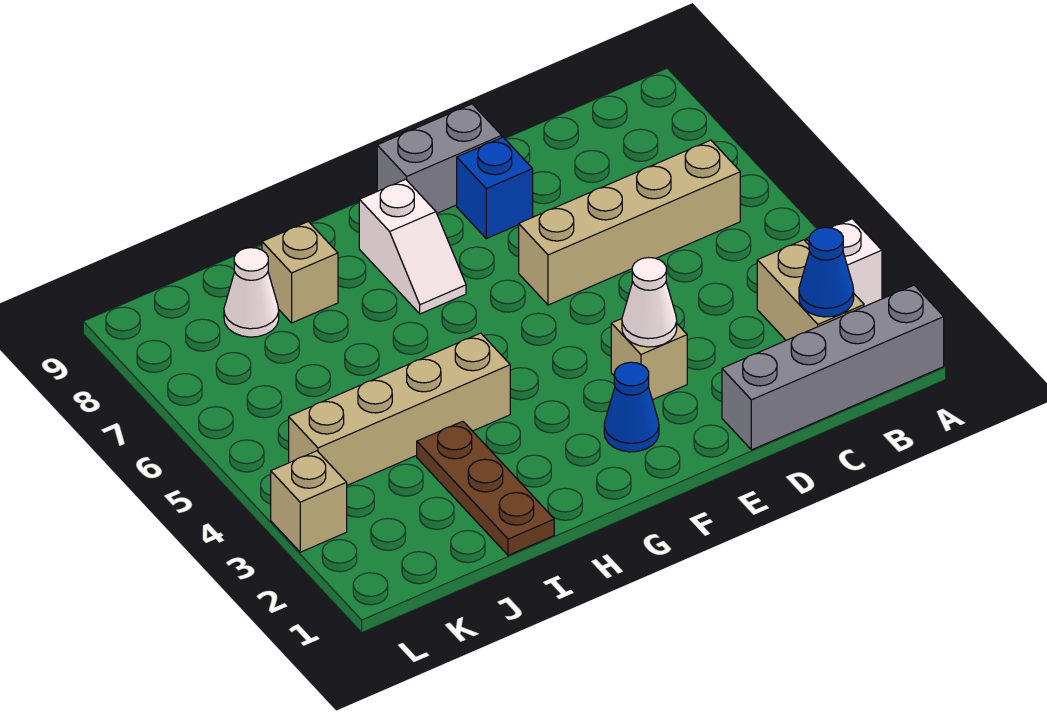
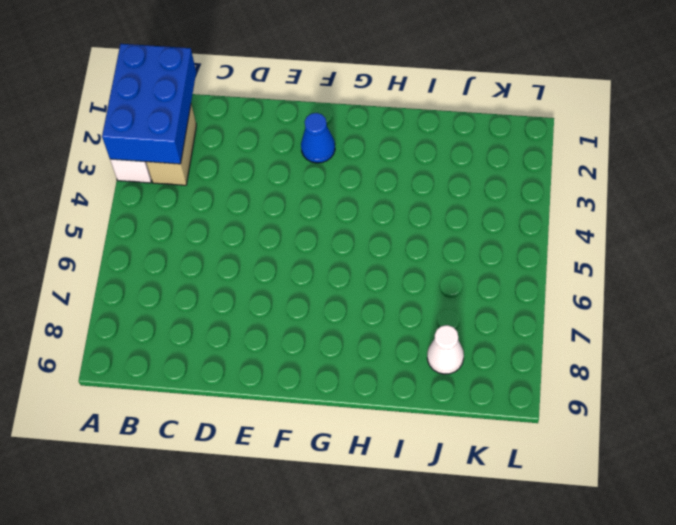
blue brick A1:B3 level 2 -> blue cone B2 level 2
none -> grey brick A1:D1 level 1
none -> tan brick B6:E6 level 1
none -> tan brick E3 level 1

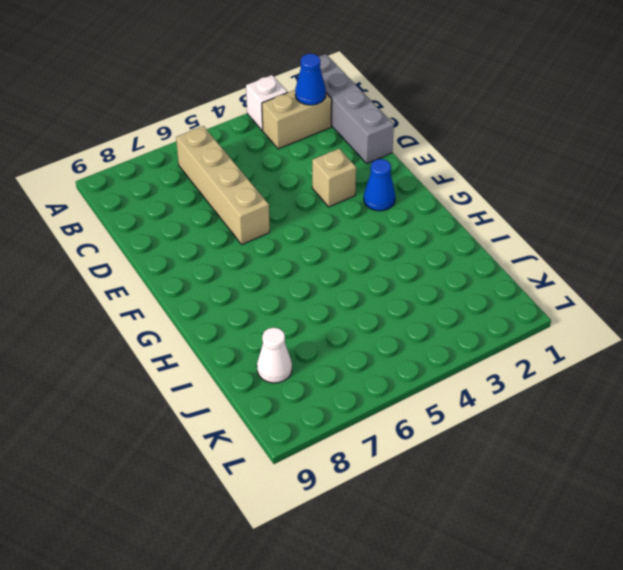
none -> blue brick E8 level 1
none -> grey brick E9:F9 level 1
none -> white slope G7:G8 level 1 top 8

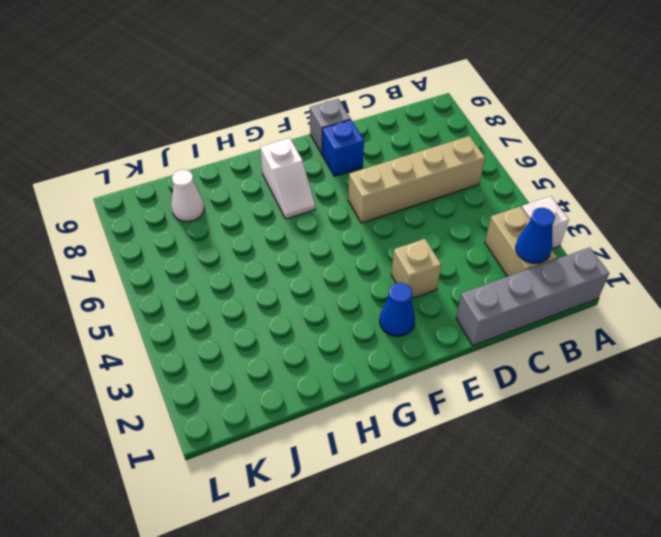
grey brick E9 level 1 -> grey brick E9:F9 level 1
none -> tan brick H4:K4 level 1
none -> brown plate I1:I3 level 1
none -> tan brick I8 level 1

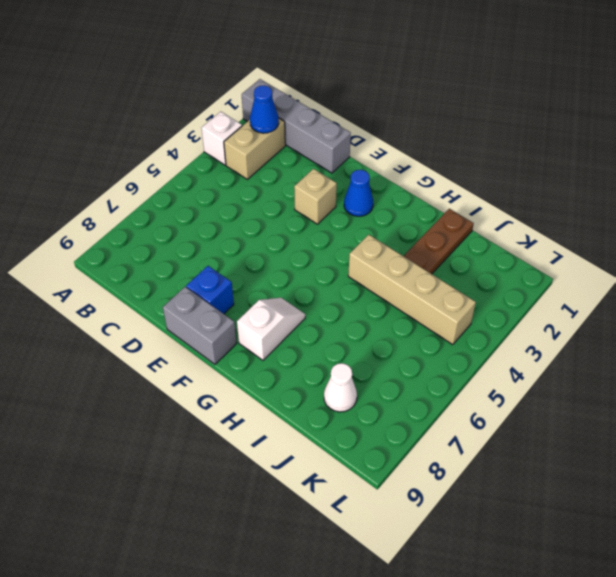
none -> tan brick B6:E6 level 1
none -> tan brick I8 level 1
none -> tan brick L3 level 1

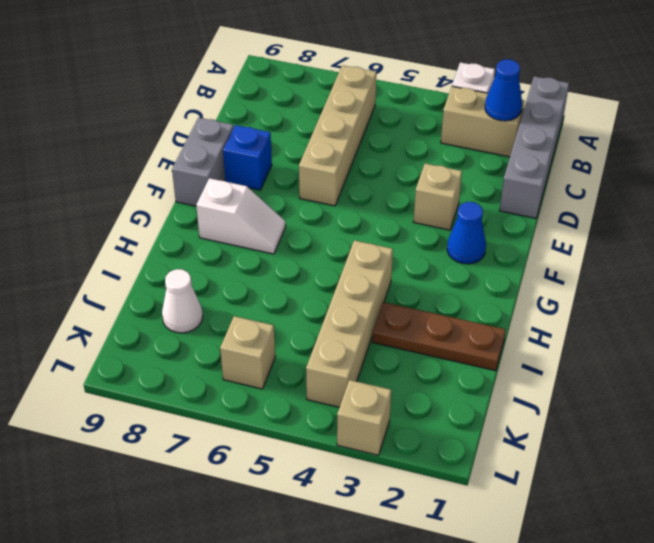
tan brick K6 level 1 -> tan brick I8 level 1
none -> white cone E3 level 2

